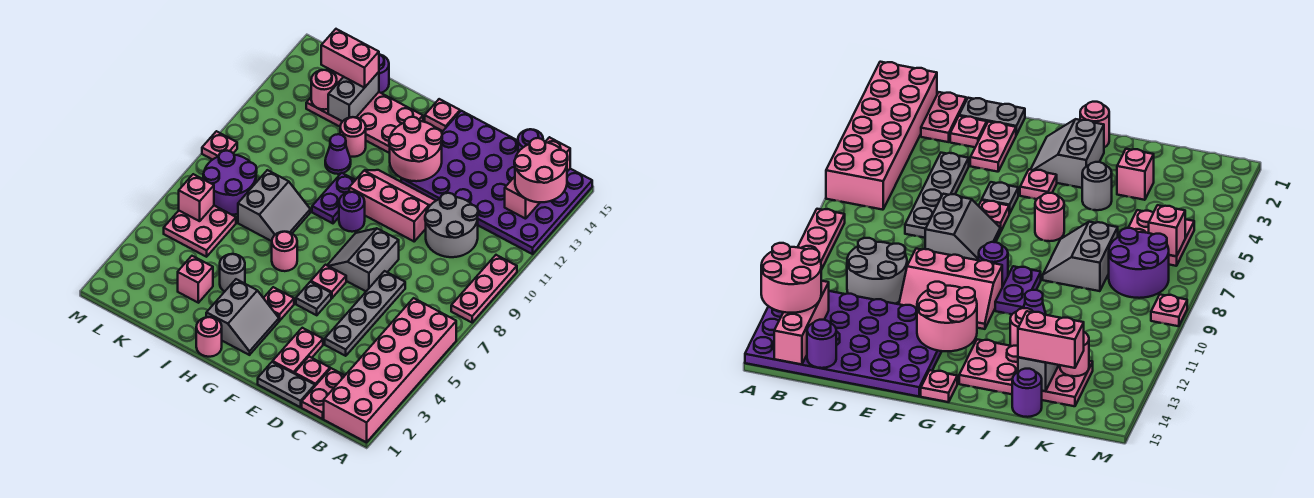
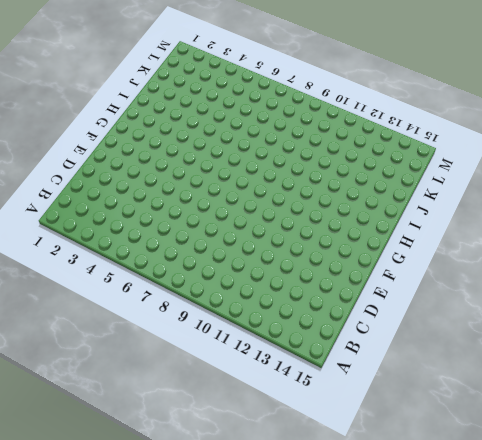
none -> pink brick A1:B6 level 1
none -> pink plate A8:A10 level 1
none -> purple plate A12:F15 level 1
none -> pink plate C1:C2 level 1

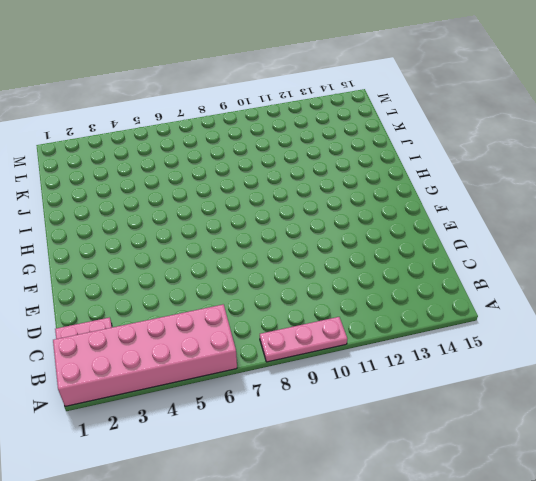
none -> purple plate A12:F15 level 1
none -> grey round brick C10:D11 level 1
none -> grey plate D1:E1 level 1
none -> pink plate D2 level 1

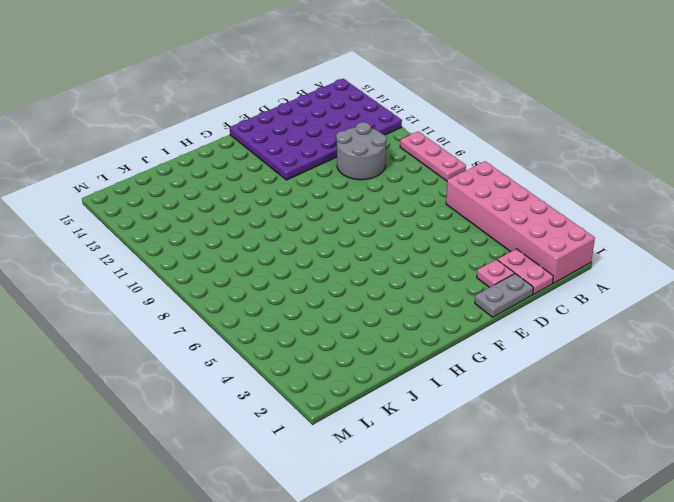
none -> grey plate D4:D7 level 1
none -> pink plate E2:E3 level 1
none -> grey slope E7:F8 level 1 top E
none -> pink slope E10:G11 level 1 top 10

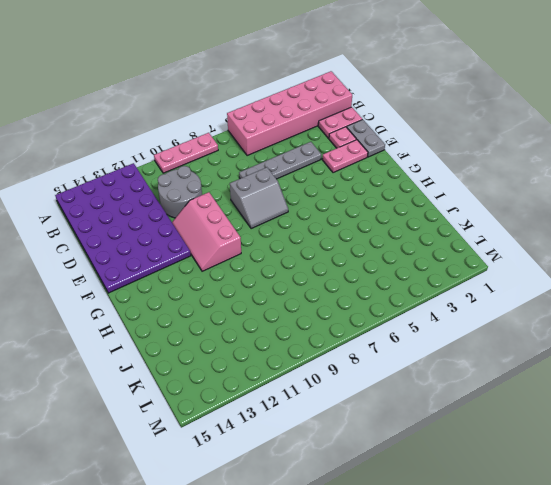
none -> grey plate F5 level 1
none -> pink plate F6 level 1
none -> grey slope G2:H3 level 1 top H
none -> pink plate G4 level 1

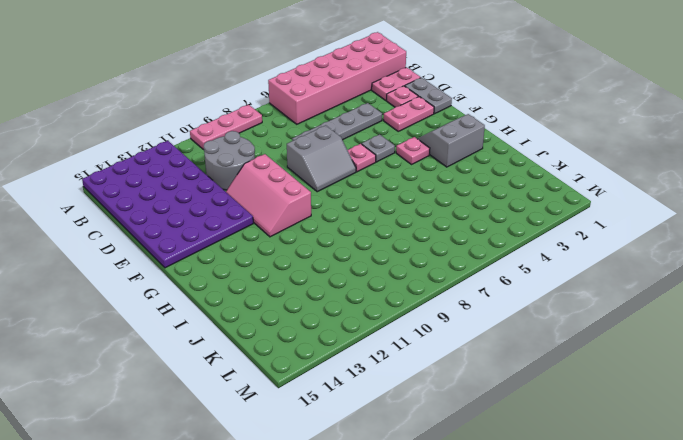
none -> purple round brick G9 level 1
none -> pink plate G15 level 1
none -> pink round brick H1 level 1
none -> pink round brick H6 level 1

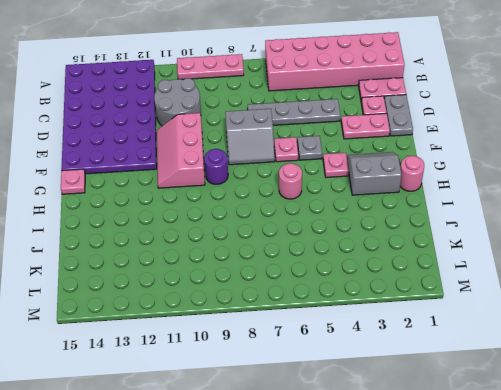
none -> purple plate H9:H10 level 1
none -> pink plate H13:K14 level 1
none -> grey round brick I4 level 1
none -> grey slope I7:J8 level 1 top J

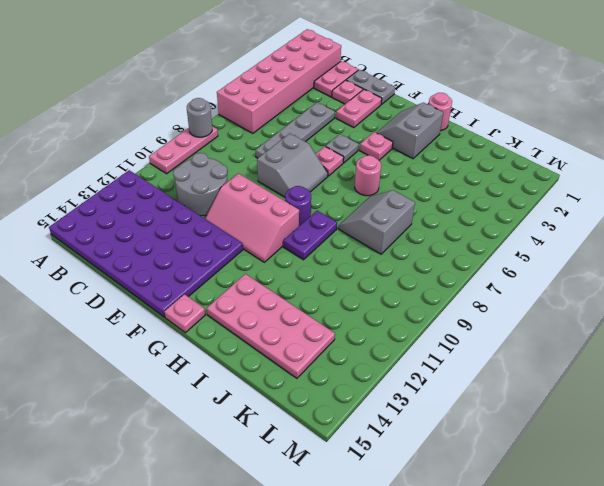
grey round brick A8 level 2 -> grey round brick I4 level 1
none -> purple cone I11 level 1
none -> pink round brick I12 level 1
none -> pink brick J3 level 1
none -> purple round brick J15 level 1

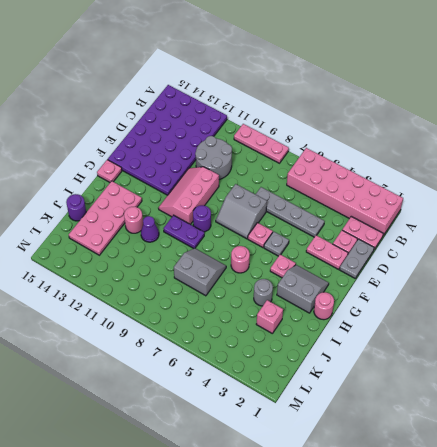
none -> pink plate K5:L6 level 1
none -> purple round brick K7:L8 level 1
none -> pink plate M9 level 1
none -> pink brick B13:B15 level 2

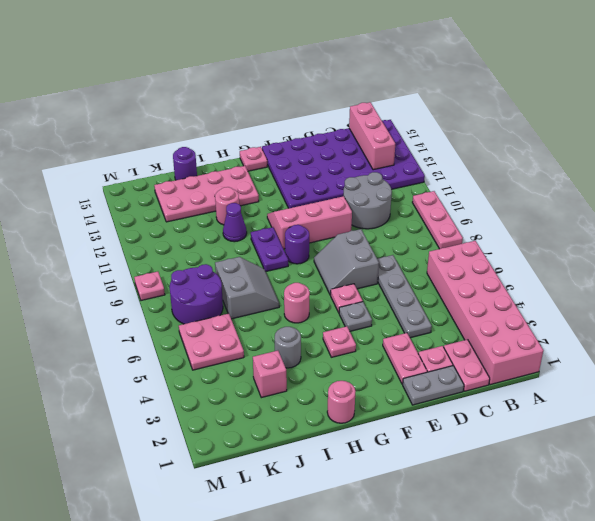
none -> grey slope G2:H3 level 1 top H
none -> purple round brick C15 level 2
none -> pink round brick F12:G13 level 2
none -> grey brick J13:J14 level 2

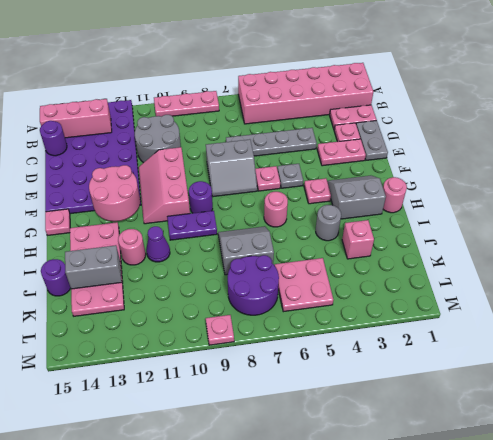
none -> pink round brick K13 level 2
none -> pink brick L6 level 2
none -> pink round brick A13:B14 level 3
none -> pink brick J14:K14 level 3

